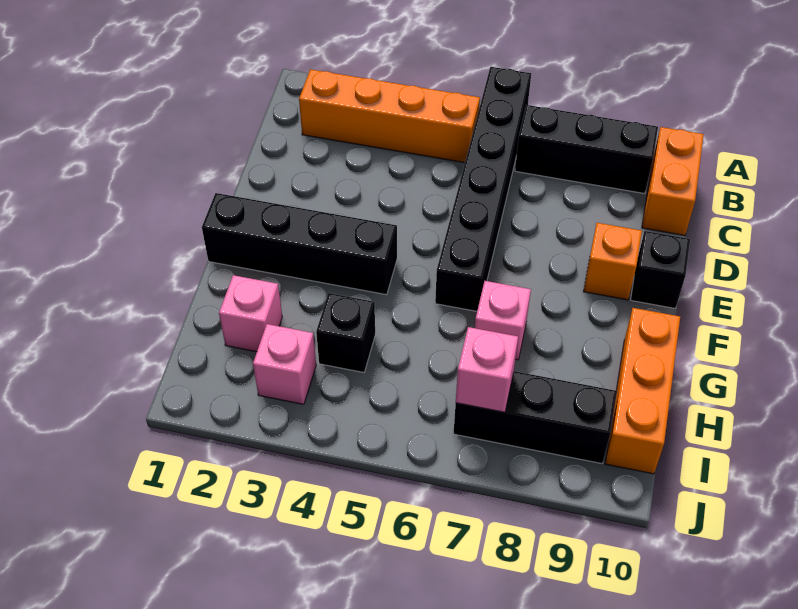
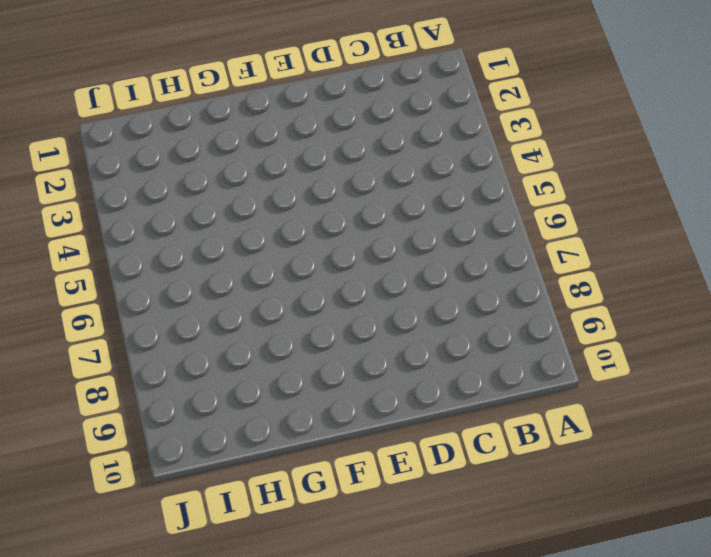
none -> black brick A6:F6 level 1
none -> orange brick B2:B5 level 1
none -> black brick B7:B9 level 1

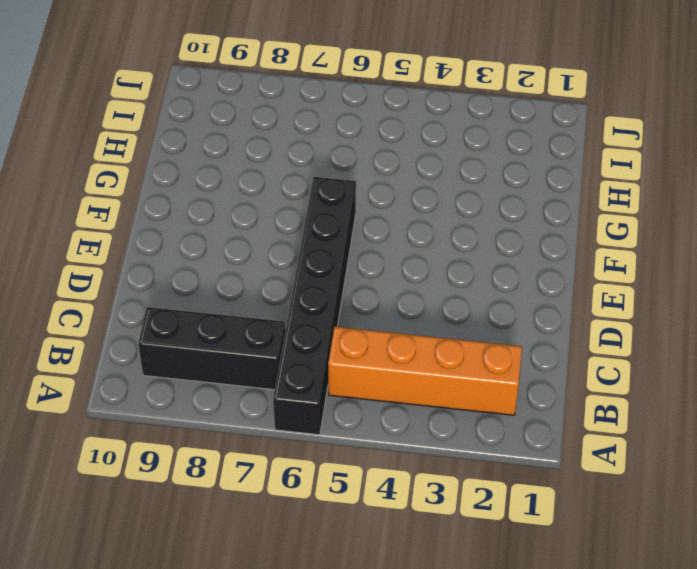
none -> orange brick B10:C10 level 1
none -> orange brick E9 level 1
none -> black brick E10 level 1

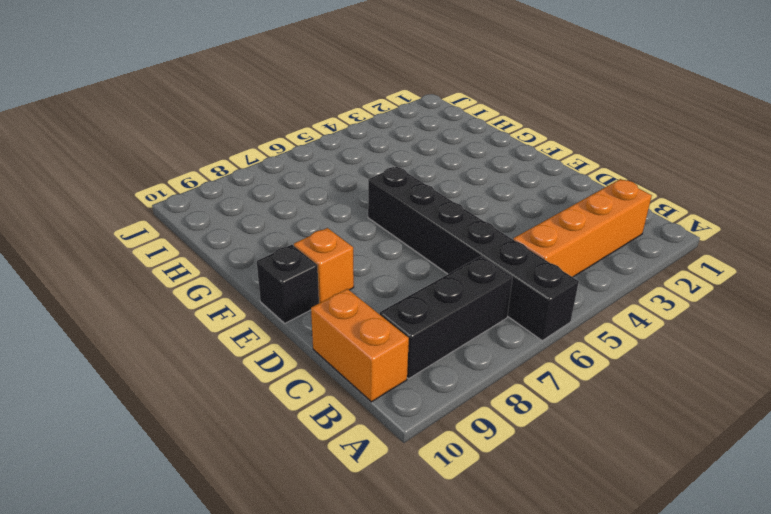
none -> black brick F1:F4 level 1
none -> pink brick G7 level 1
none -> orange brick G10:I10 level 1

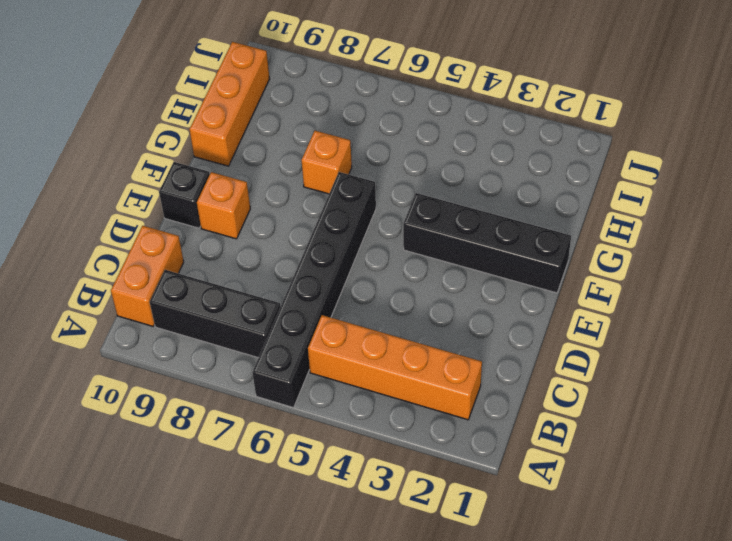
orange brick G7 level 1 -> pink brick G7 level 1
none -> pink brick H2 level 1
none -> black brick H4 level 1
none -> pink brick I3 level 1

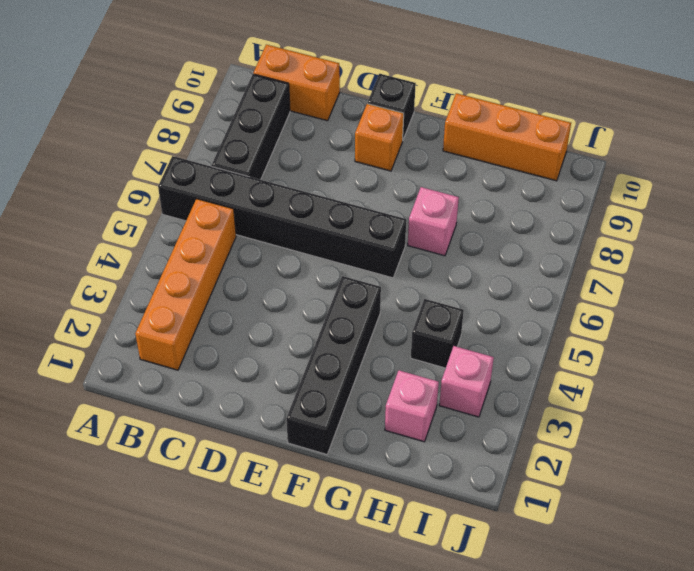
none -> black brick I7:I9 level 1
none -> pink brick I7 level 2

